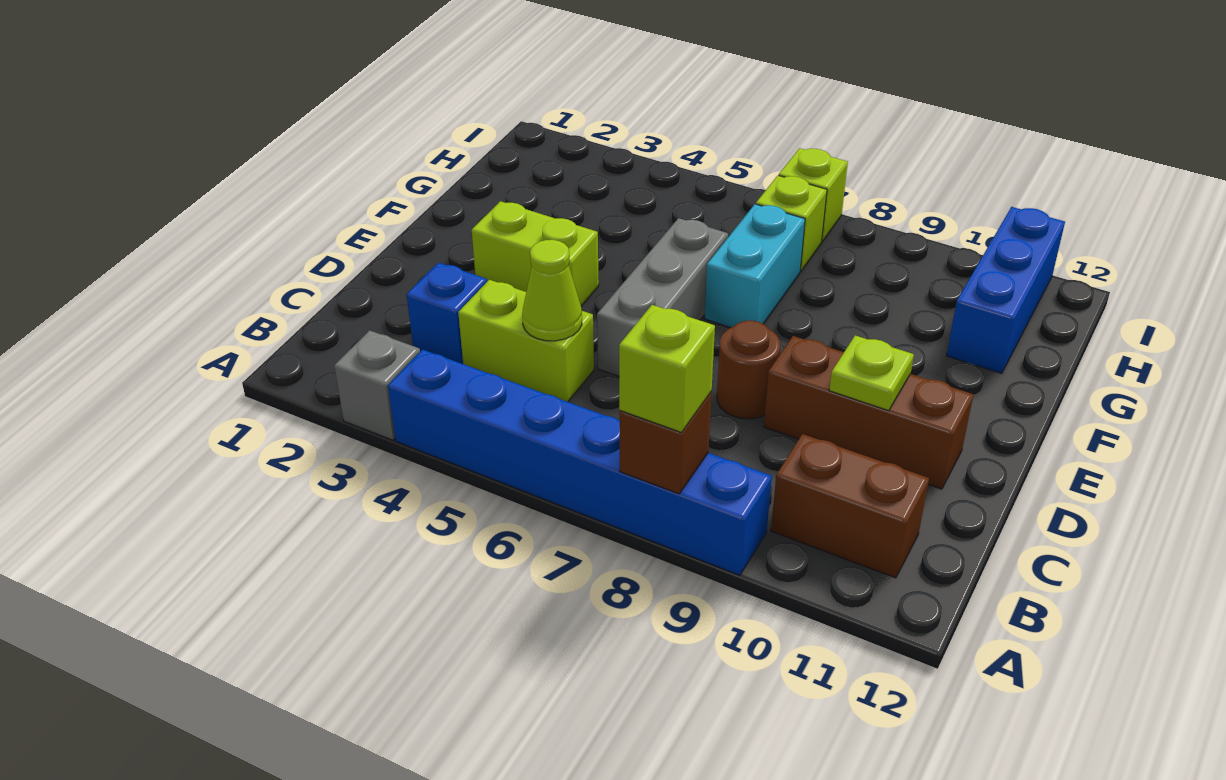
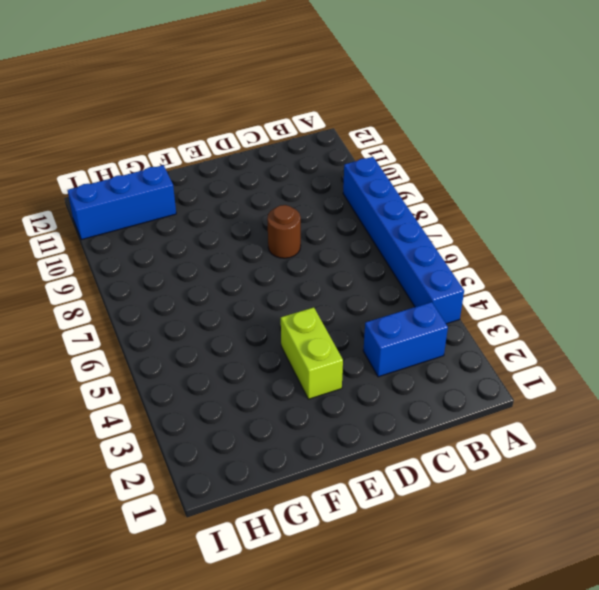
blue brick B3:C3 level 1 -> blue brick C3 level 1
none -> grey brick A3 level 1
none -> brown brick B10:B11 level 1
none -> lime brick C4:C5 level 1

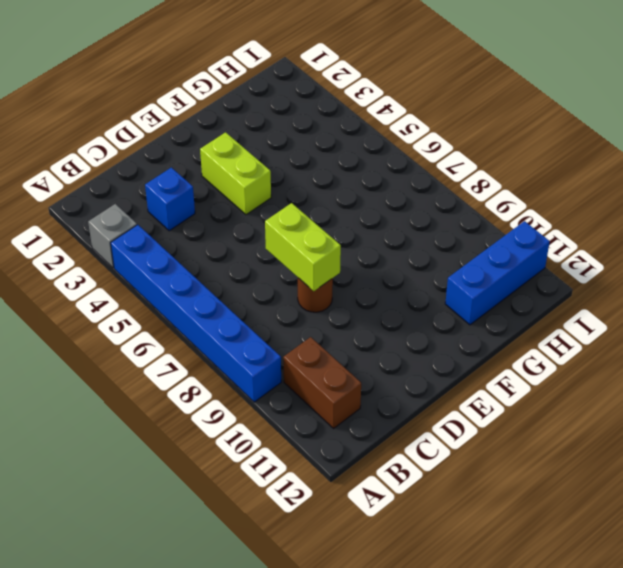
lime brick D7:D8 level 2 -> lime brick C4:C5 level 1
none -> grey brick D6:F6 level 1
none -> brown brick D9:D11 level 1
none -> cyan brick F7:G7 level 1

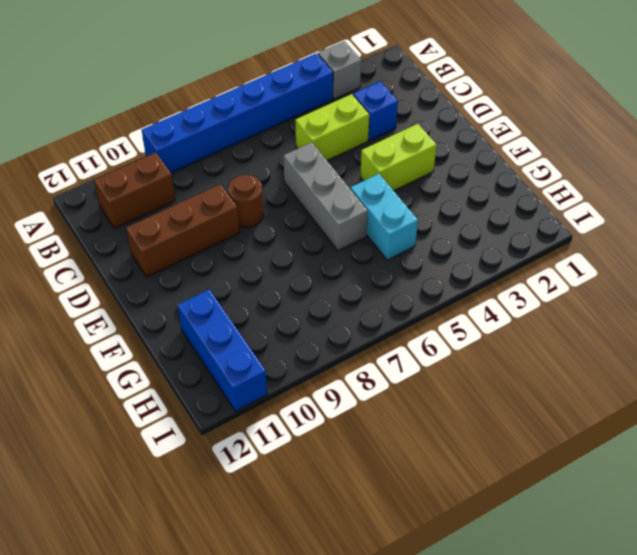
cyan brick F5:G5 level 1 -> cyan brick F7:G7 level 1
none -> lime brick H7 level 1
none -> lime brick I7 level 1
none -> brown brick A8 level 2

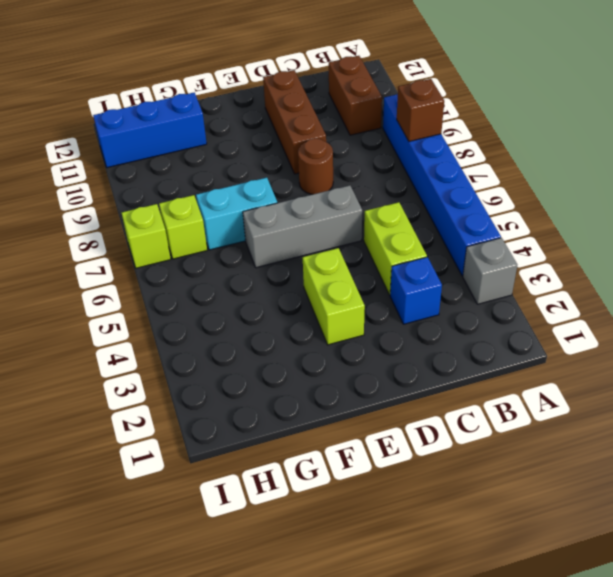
none -> lime cone C5 level 2
none -> lime plate D10 level 2
none -> lime brick A8 level 3

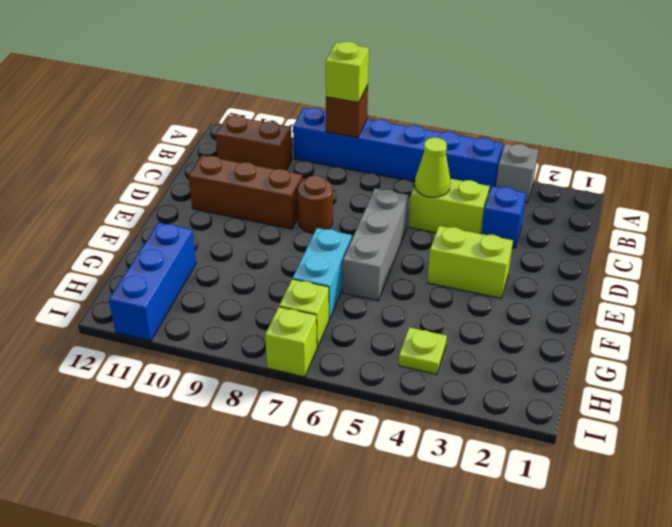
lime plate H4 level 1 -> lime plate D10 level 2

